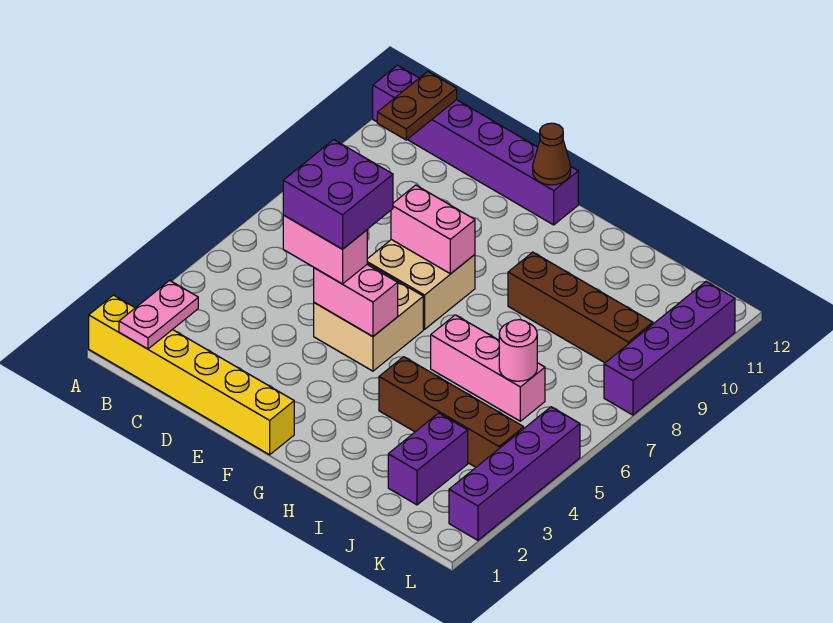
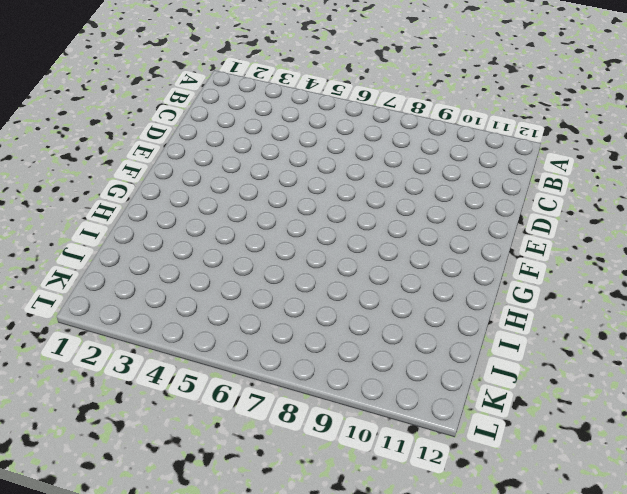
none -> yellow brick A1:F1 level 1
none -> purple brick A12:F12 level 1
none -> tan brick E5:F6 level 1

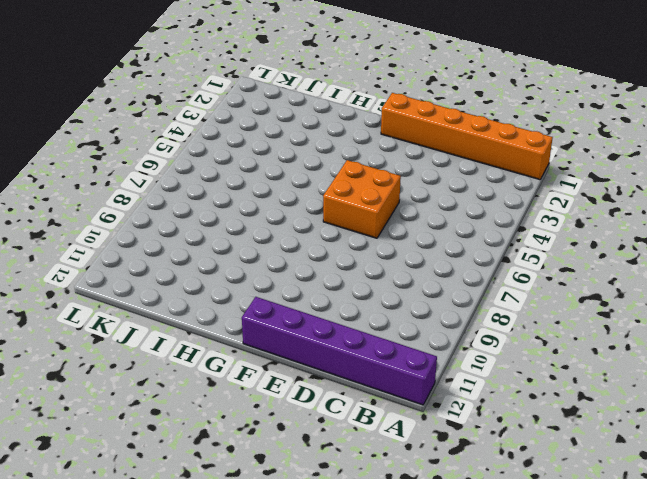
orange brick A1:F1 level 1 -> yellow brick A1:F1 level 1
orange brick E5:F6 level 1 -> tan brick E5:F6 level 1
none -> tan brick E7:F8 level 1
none -> brown brick H4:K4 level 1
none -> pink brick H6:J6 level 1

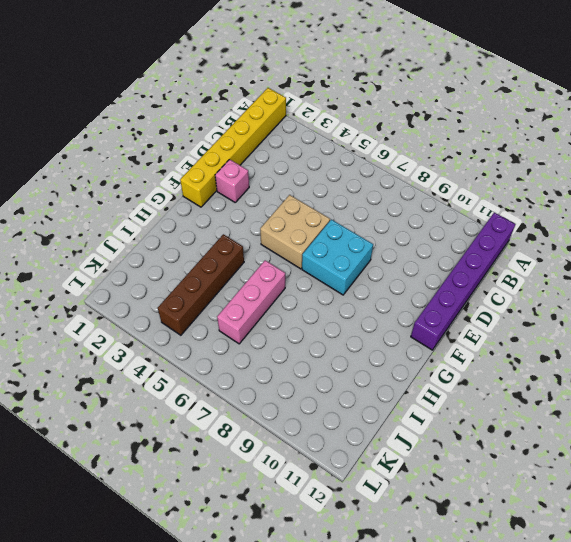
pink brick E2 level 1 -> none
cyan brick E7:F8 level 1 -> tan brick E7:F8 level 1
none -> brown brick H9:K9 level 1
none -> purple brick J2:J3 level 1
none -> purple brick L2:L5 level 1

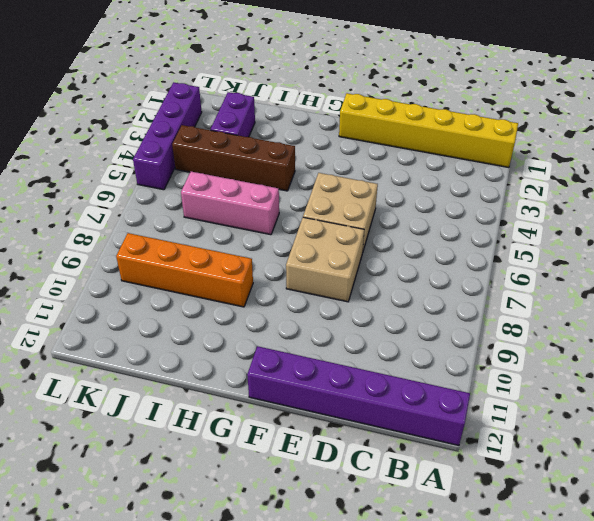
orange brick H9:K9 level 1 -> brown brick H9:K9 level 1
none -> purple brick L8:L11 level 1
none -> pink plate B1:B2 level 2
none -> brown plate B11:B12 level 2

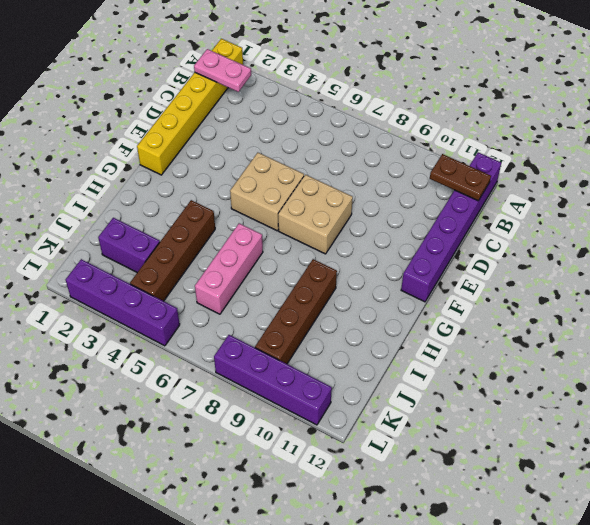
none -> pink brick E5:F5 level 2
none -> pink brick E8:F8 level 2
none -> brown cone F12 level 2

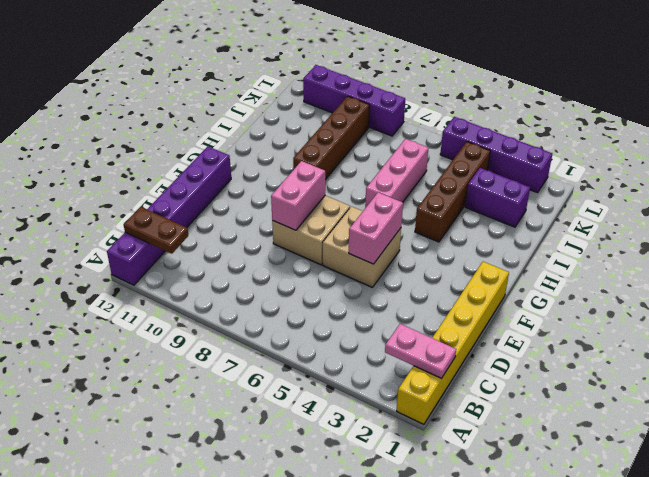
none -> brown cone F12 level 2
none -> pink round brick J6 level 2
none -> pink brick D5:E5 level 3

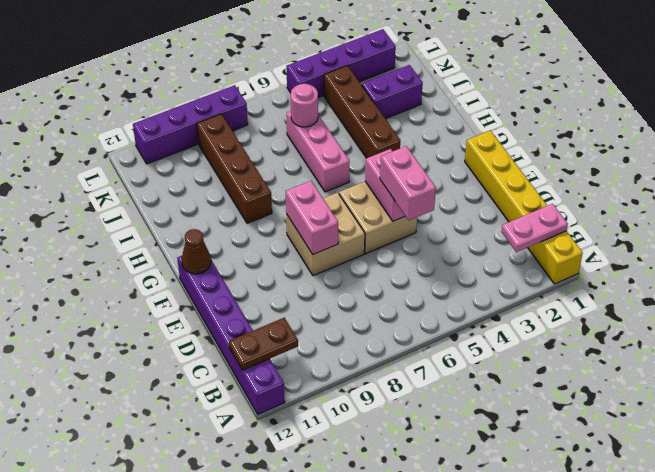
none -> purple brick D5:E6 level 4

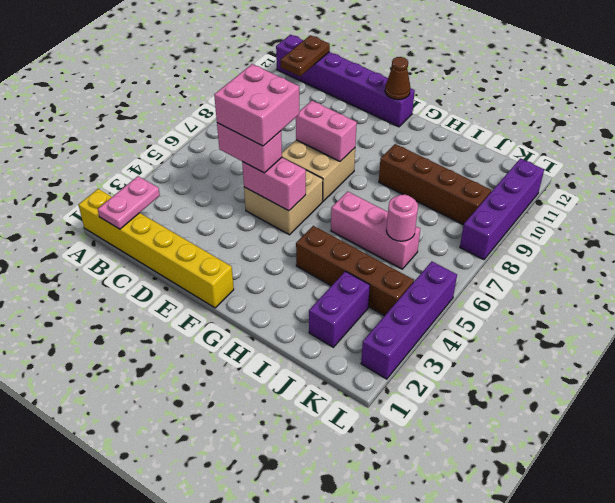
pink brick D5:E6 level 4 -> purple brick D5:E6 level 4

